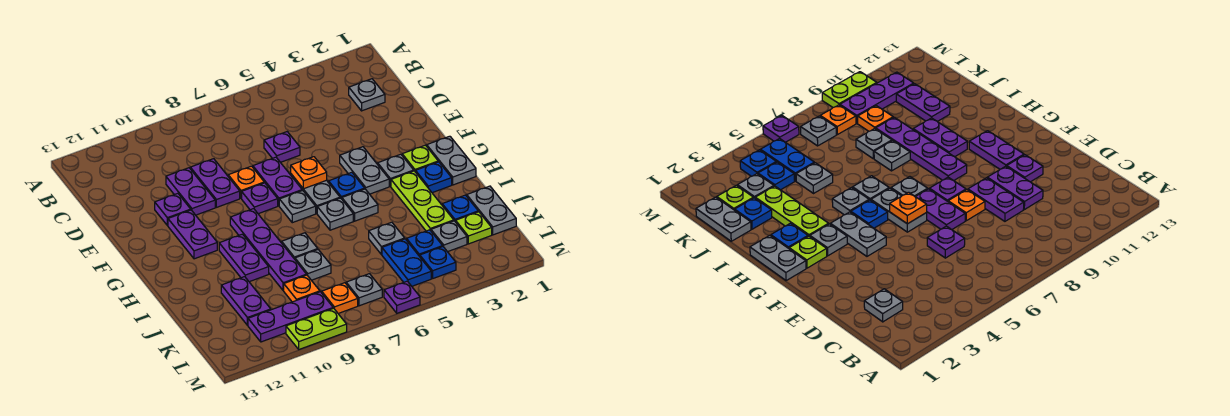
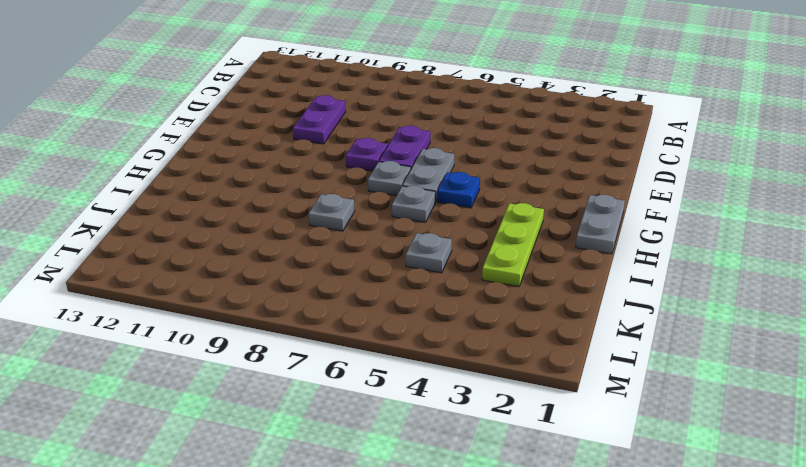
none -> grey plate C2 level 1
none -> purple plate D6 level 1
none -> purple plate D9:E9 level 1
none -> orange plate E8 level 1

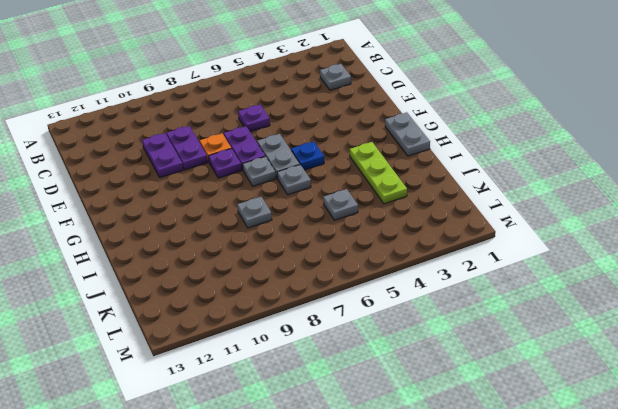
none -> purple plate E11 level 1
none -> grey plate F4:G4 level 1
none -> purple plate F11:G11 level 1
none -> lime plate G2 level 1

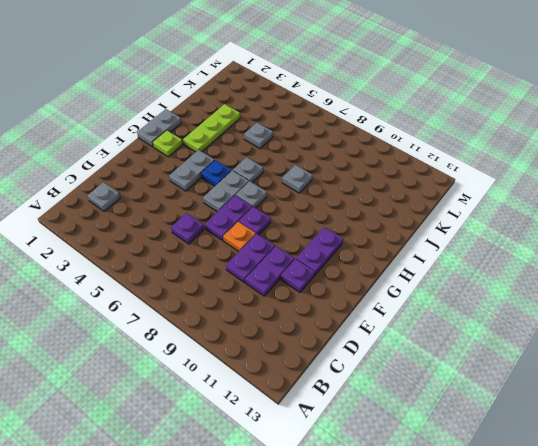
none -> grey plate G3 level 1
none -> purple plate G9:J9 level 1
none -> blue plate H2 level 1
none -> grey plate H5 level 1

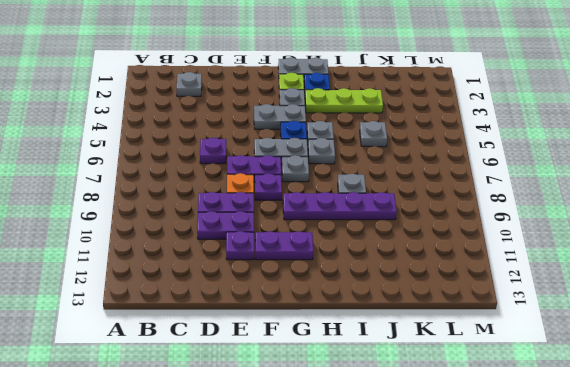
none -> purple plate H10:I10 level 1
none -> grey plate J1:K1 level 1
none -> blue plate J2 level 1
none -> grey plate J8 level 1

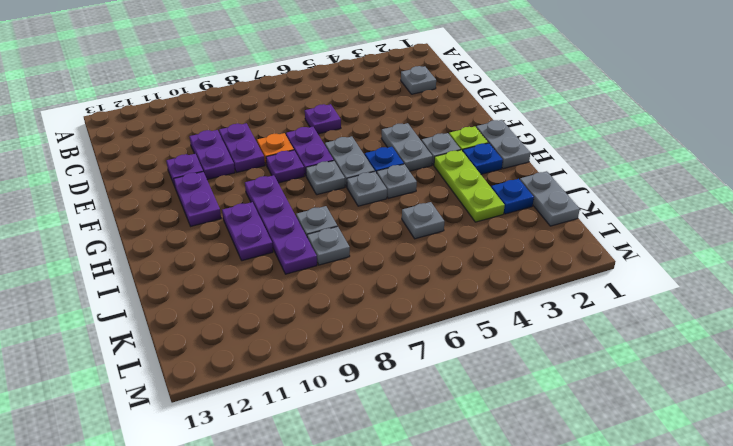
none -> purple plate J11:K11 level 1
none -> lime plate K2 level 1
none -> grey plate K3 level 1
none -> blue plate K4 level 1

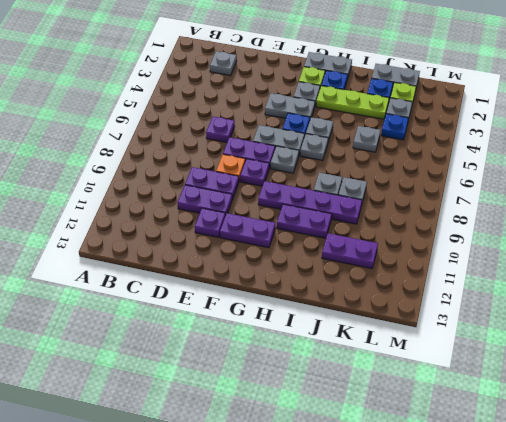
none -> blue plate K5:L5 level 1
none -> orange plate K9 level 1
none -> blue plate L4 level 1
none -> grey plate L7 level 1

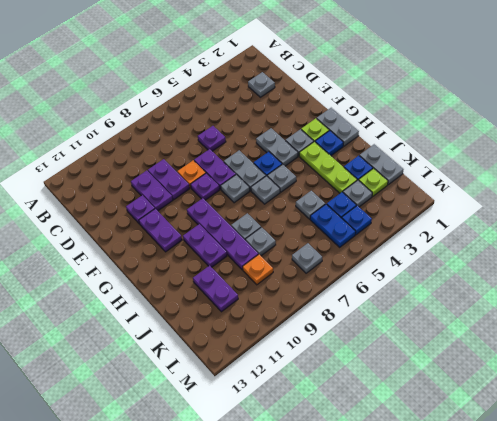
none -> orange plate L8 level 1
none -> purple plate L9:L11 level 1
none -> purple plate M6 level 1
none -> lime plate M9:M10 level 1

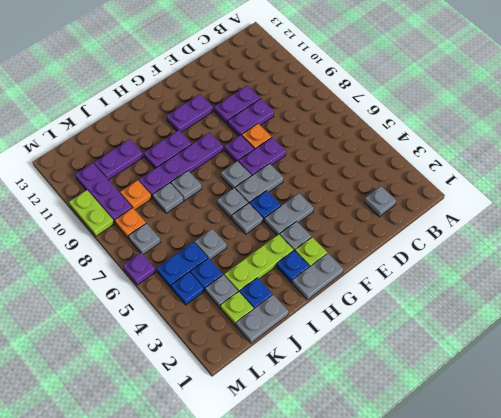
none -> purple plate D6 level 1
none -> purple plate E11 level 1
none -> orange plate F6 level 2

